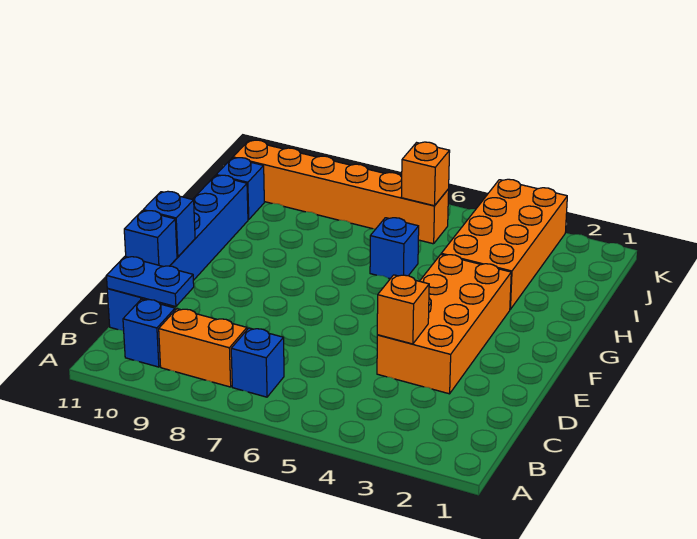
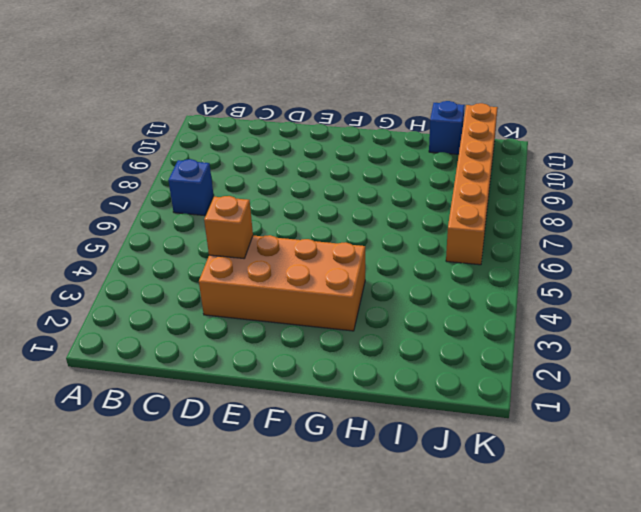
none -> orange brick B8:B9 level 1
none -> blue brick B10 level 1
none -> blue brick C11:H11 level 1

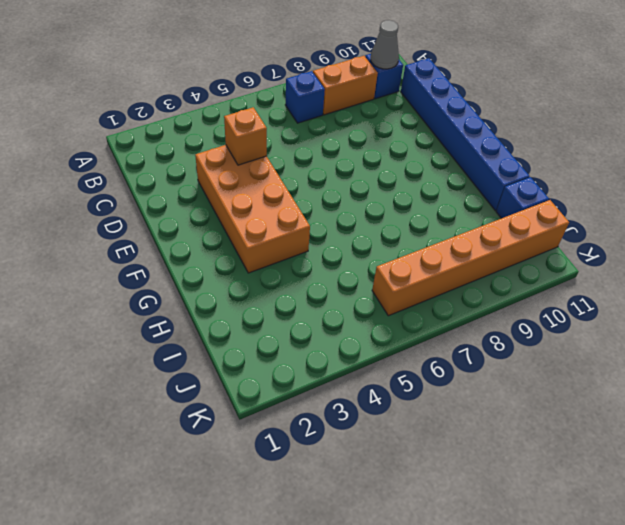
grey cone B10 level 2 -> none
none -> orange brick H3:K4 level 1
none -> blue brick H6 level 1
none -> blue plate C10:C11 level 2

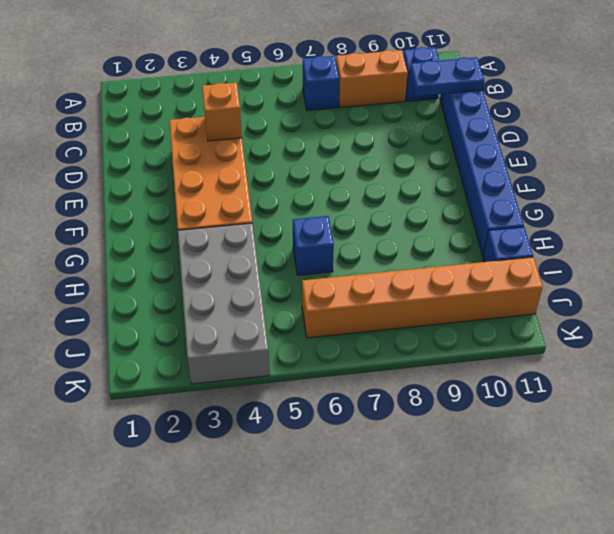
grey brick H3:K4 level 1 -> orange brick H3:K4 level 1
none -> blue brick D11 level 2
none -> blue brick E11 level 2
none -> orange brick J6 level 2

